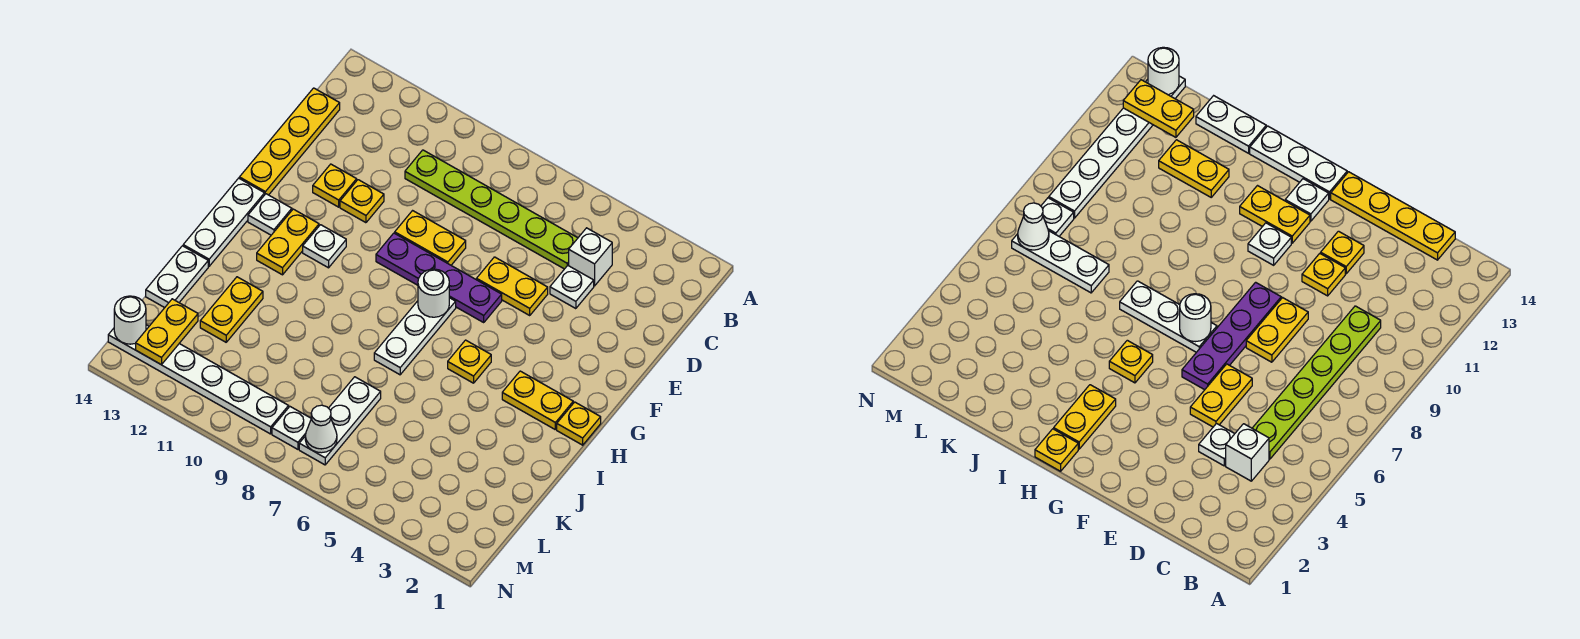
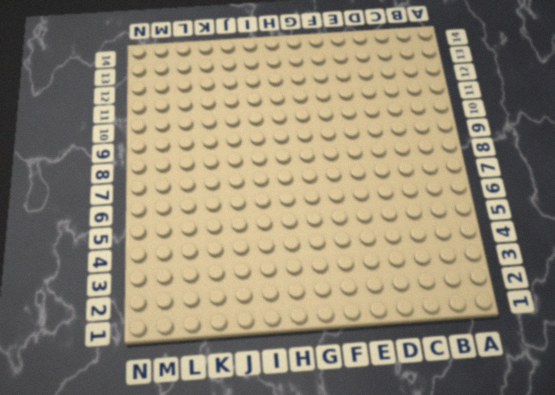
none -> white brick C4 level 1
none -> lime plate C5:C10 level 1
none -> yellow plate C14:F14 level 1

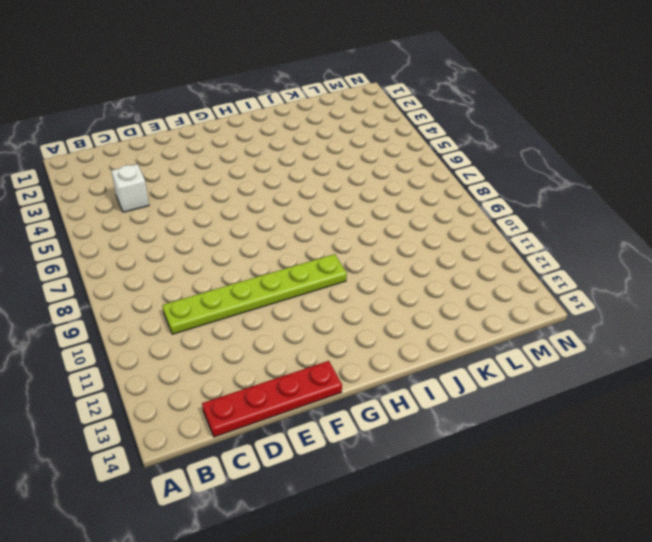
lime plate C10:H10 level 1 -> lime plate C5:C10 level 1
red plate C14:F14 level 1 -> yellow plate C14:F14 level 1
none -> white plate D4 level 1
none -> yellow plate E5:E6 level 1
none -> yellow plate E8:E9 level 1

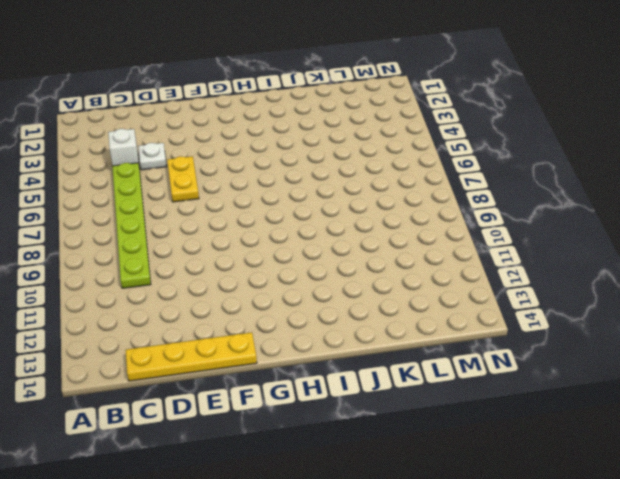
none -> yellow plate E8:E9 level 1
none -> yellow plate E11 level 1
none -> yellow plate E12 level 1

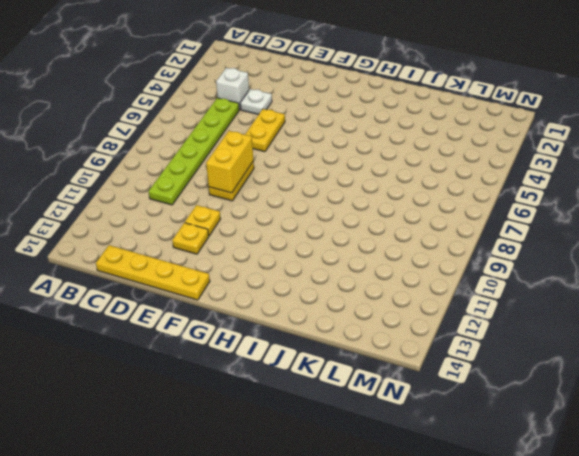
yellow brick E8:E9 level 2 -> none
none -> purple plate F6:F9 level 1
none -> white plate G7:I7 level 1
none -> white plate G11 level 1

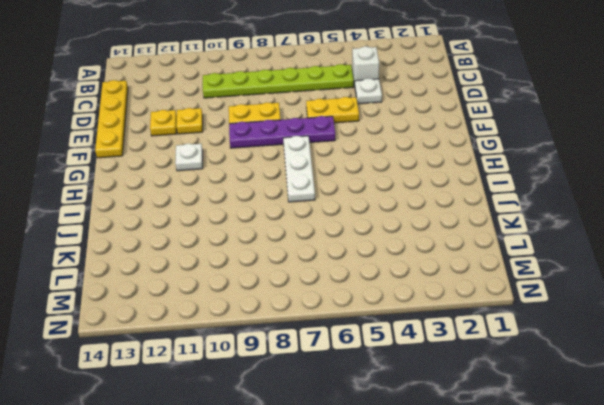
none -> yellow plate G12:H12 level 1
none -> white plate G13 level 1
none -> white plate G14:I14 level 1

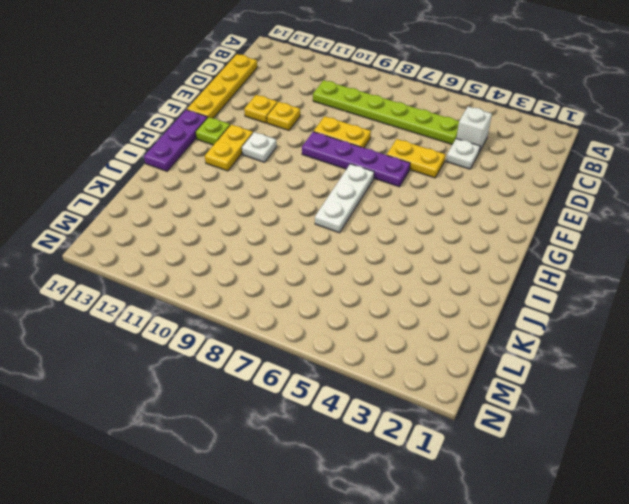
lime plate G13 level 1 -> white plate G13 level 1
purple plate G14:I14 level 1 -> white plate G14:I14 level 1
none -> yellow plate H1 level 1
none -> yellow plate H2:H3 level 1
none -> yellow plate H5 level 1

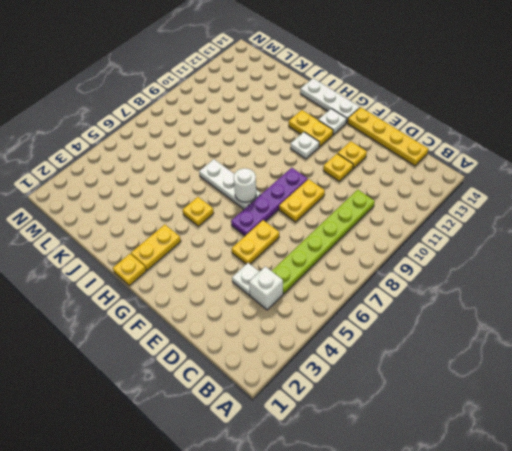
none -> yellow plate J12:K12 level 1
none -> white plate J14:K14 level 1
none -> white plate K7:M7 level 1

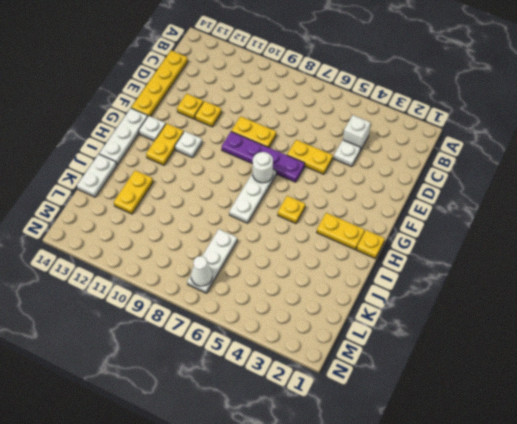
none -> lime plate C5:C10 level 1
none -> white plate M8 level 1
none -> white plate M9:M14 level 1

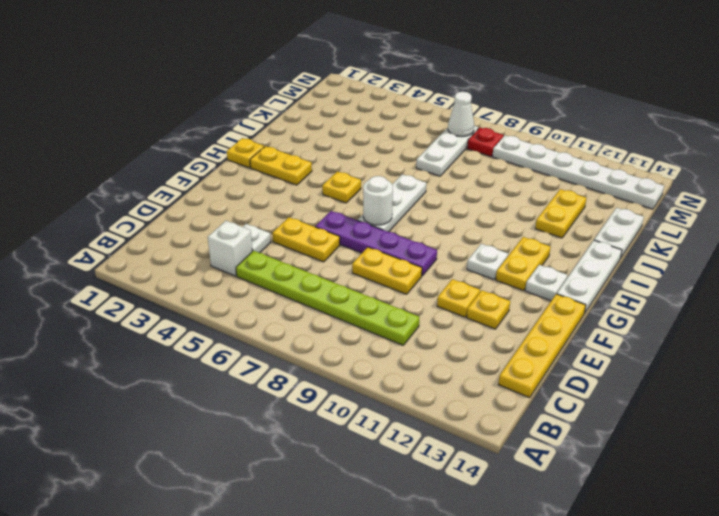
red plate M8 level 1 -> white plate M8 level 1
none -> yellow plate L13:M13 level 2
none -> white round brick M14 level 2

